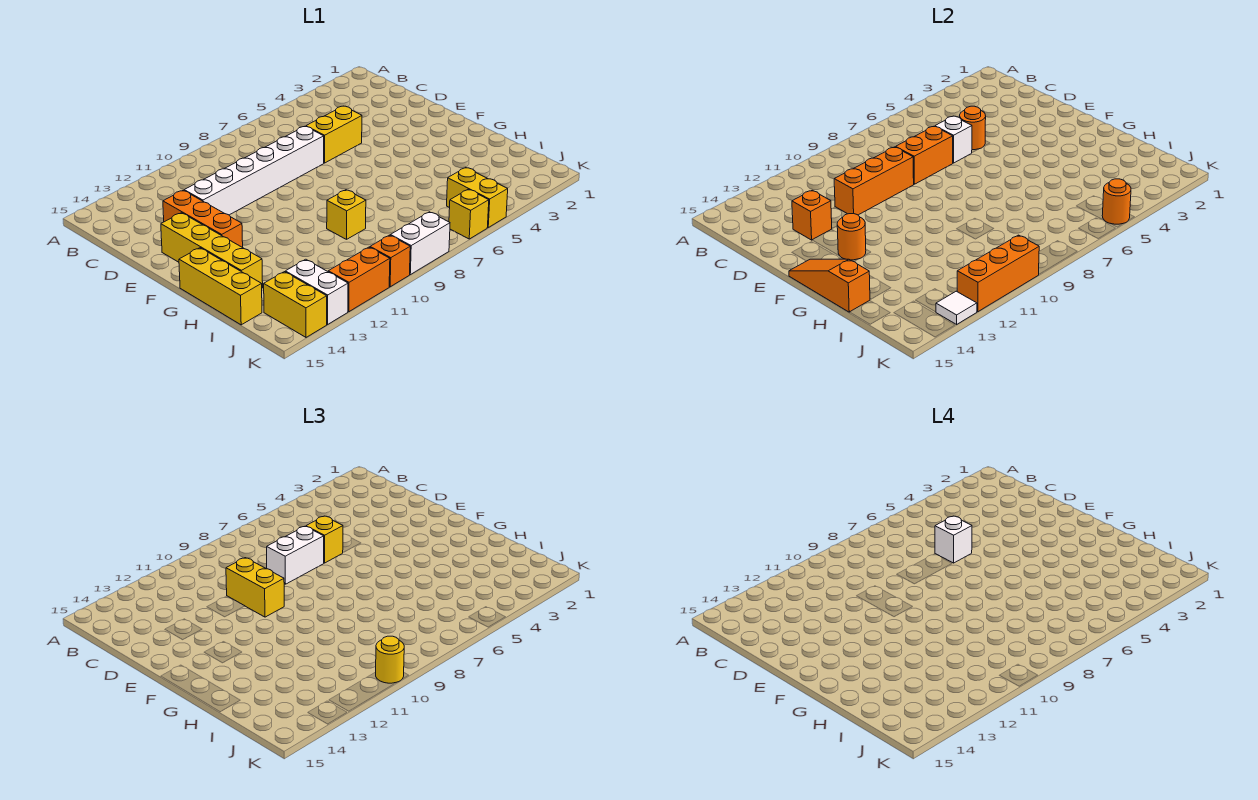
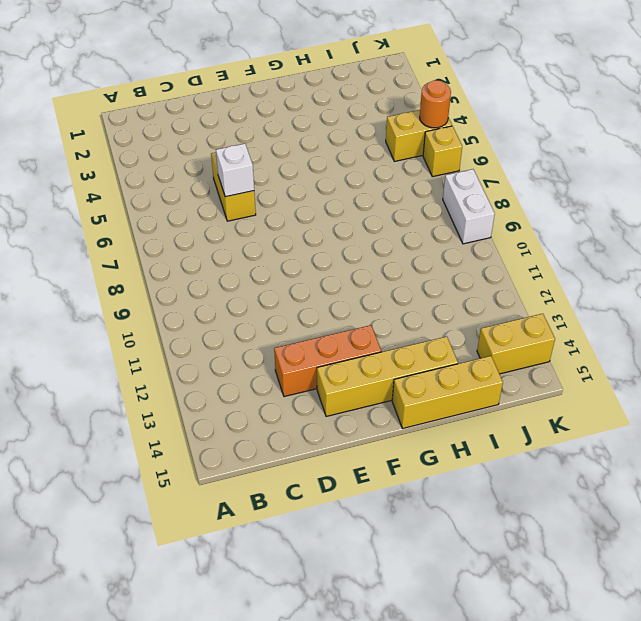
none -> white brick D7:D12 level 1
none -> yellow brick H9 level 1
none -> white brick J13:K13 level 1

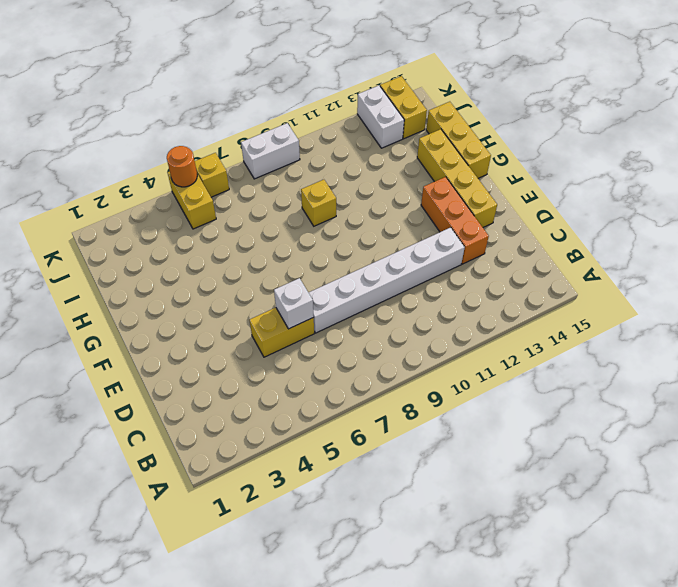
none -> orange brick K10 level 1
none -> orange brick K11:K12 level 1
none -> orange round brick D5 level 2

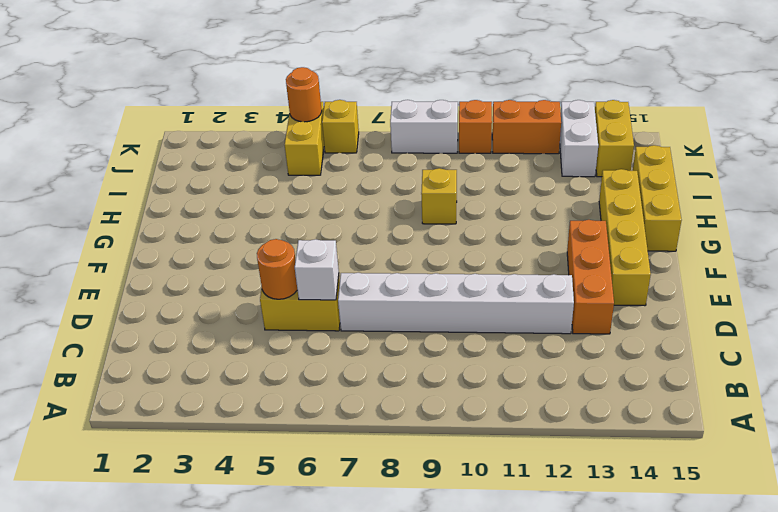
none -> orange brick D7:D8 level 2
none -> orange brick D9:D11 level 2
none -> orange brick D13 level 2

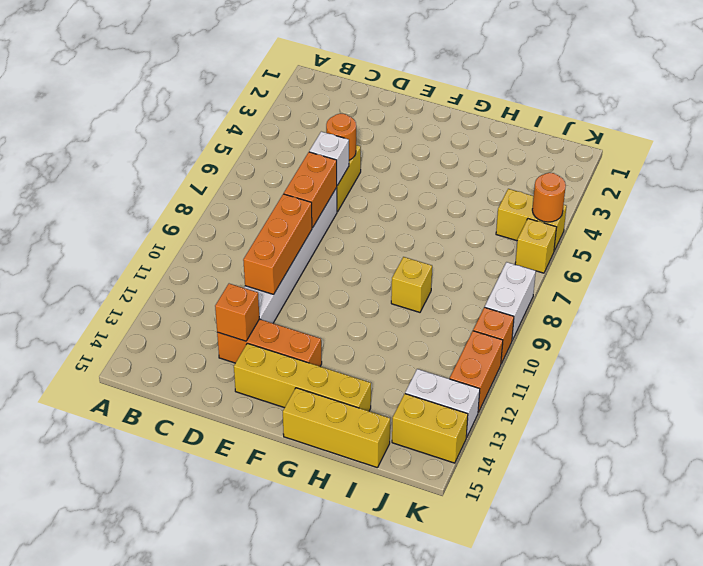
none -> orange round brick F13 level 2
none -> orange slope F15:H15 level 2 top H
none -> orange brick K10:K12 level 2

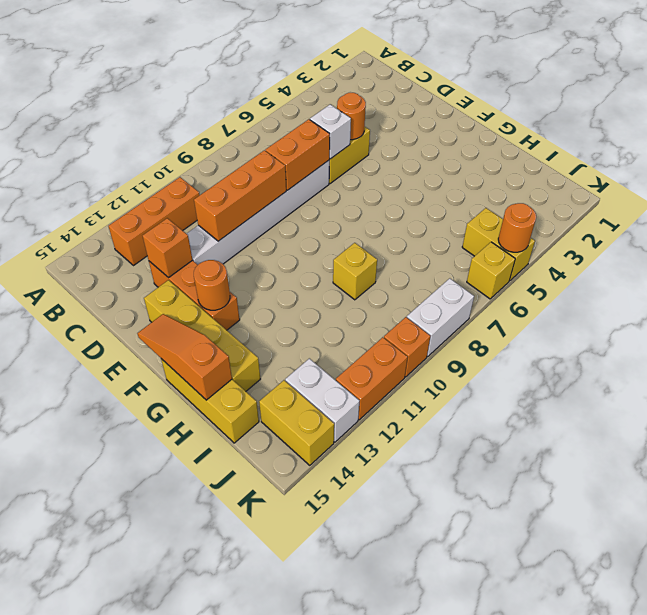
orange brick B11:B13 level 1 -> orange brick K10:K12 level 2
none -> white tile K13 level 2
none -> yellow brick D6 level 3
none -> white brick D7:D8 level 3

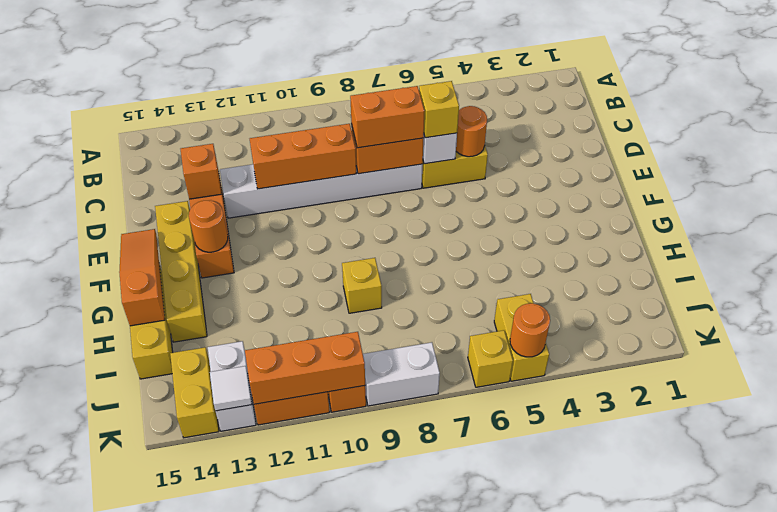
orange brick D7:D8 level 3 -> white brick D7:D8 level 3
none -> yellow brick D10:E10 level 3
none -> yellow round brick K10 level 3
none -> white brick D6 level 4

